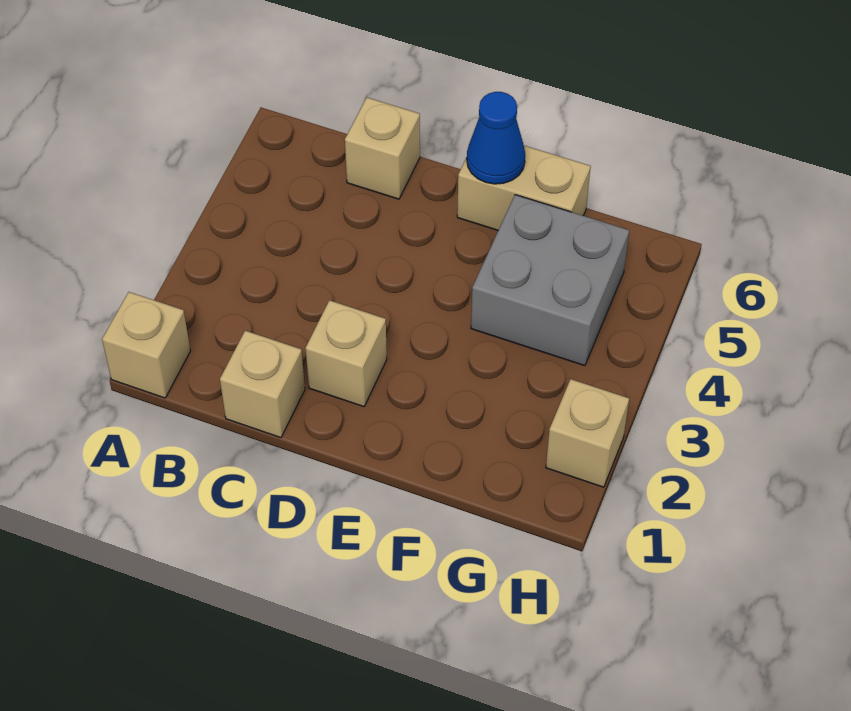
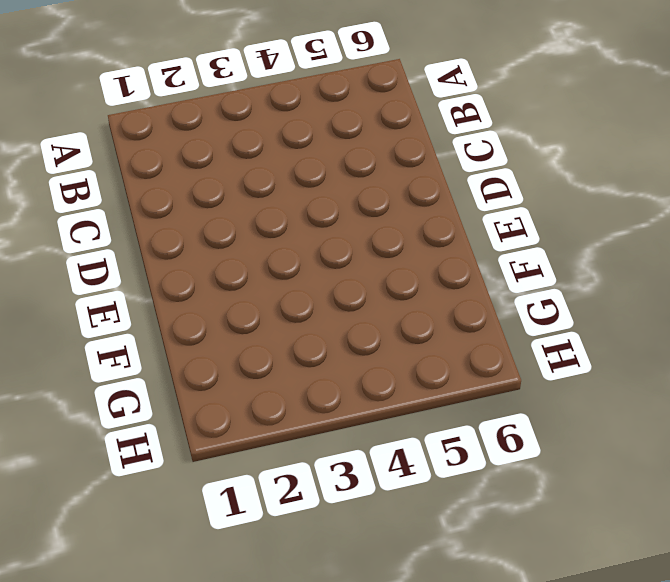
none -> tan brick A1 level 1
none -> tan brick C1 level 1

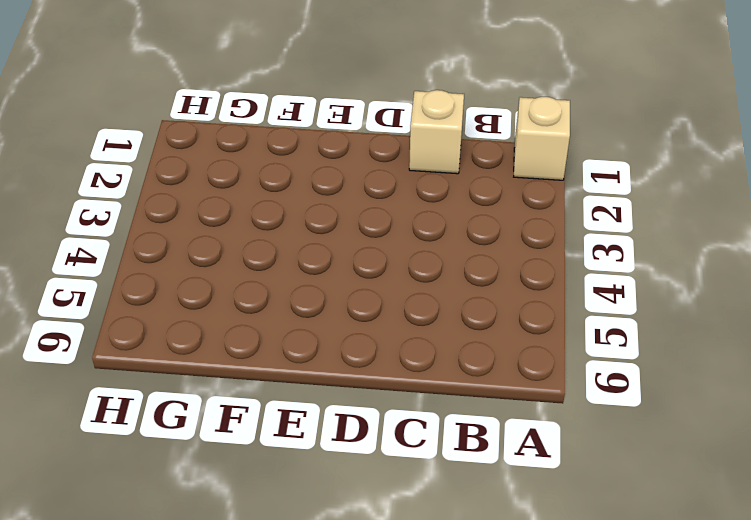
none -> tan brick C6 level 1
none -> tan brick D2 level 1

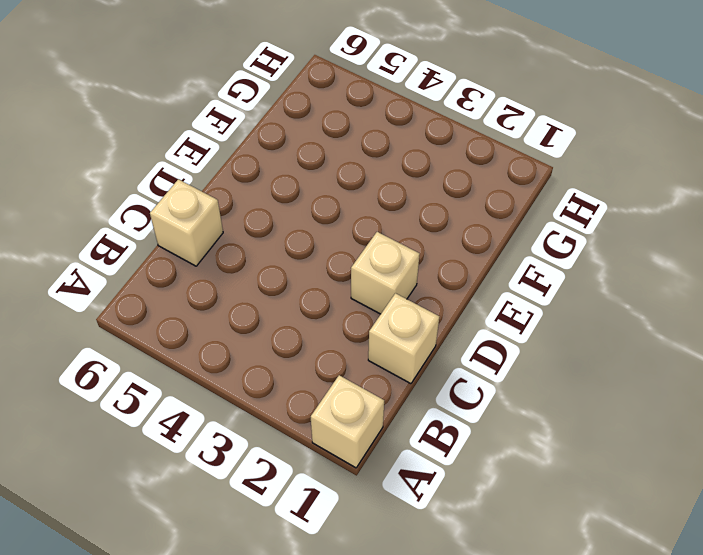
none -> tan brick E6:F6 level 1
none -> grey brick F4:G5 level 1

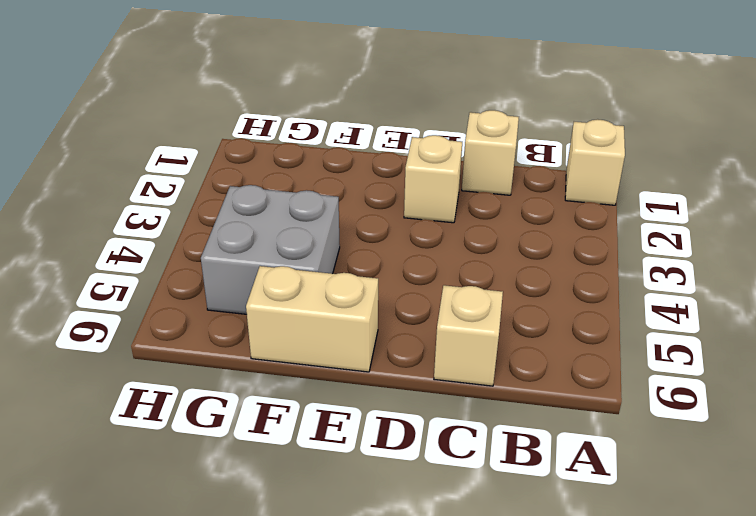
none -> tan brick H2 level 1
none -> blue cone E6 level 2

